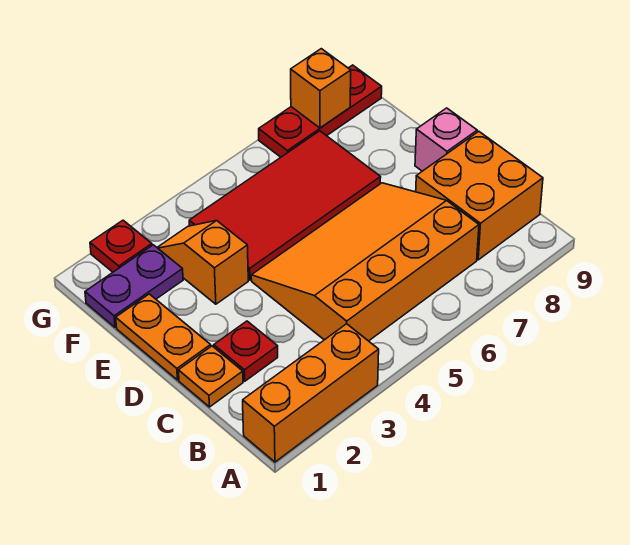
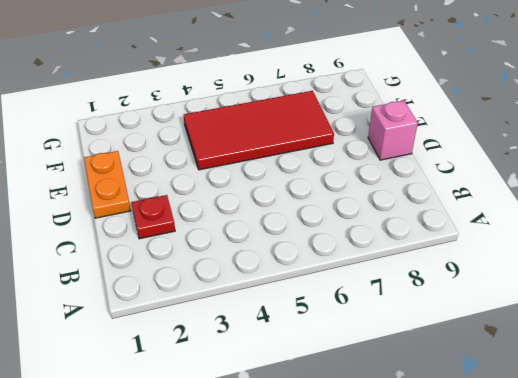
none -> orange brick A1:A3 level 1
none -> orange slope B4:D7 level 1 top B
none -> orange brick B8:C9 level 1

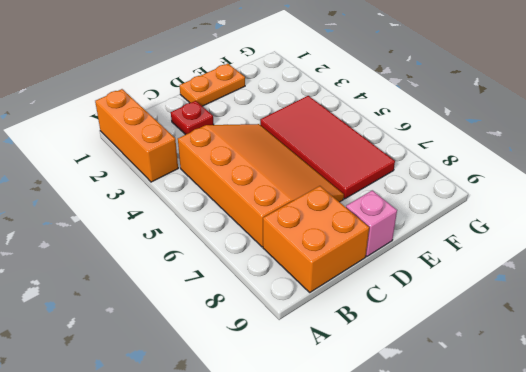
none -> orange plate C1 level 1
none -> orange slope E3:F3 level 1 top E
none -> purple plate F1:F2 level 1

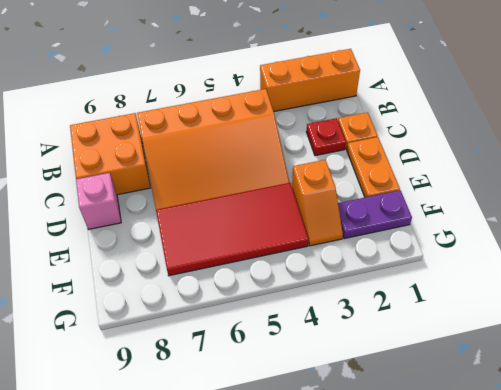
none -> red plate G2 level 1
none -> red plate G7:G9 level 1
none -> orange brick G8 level 2

